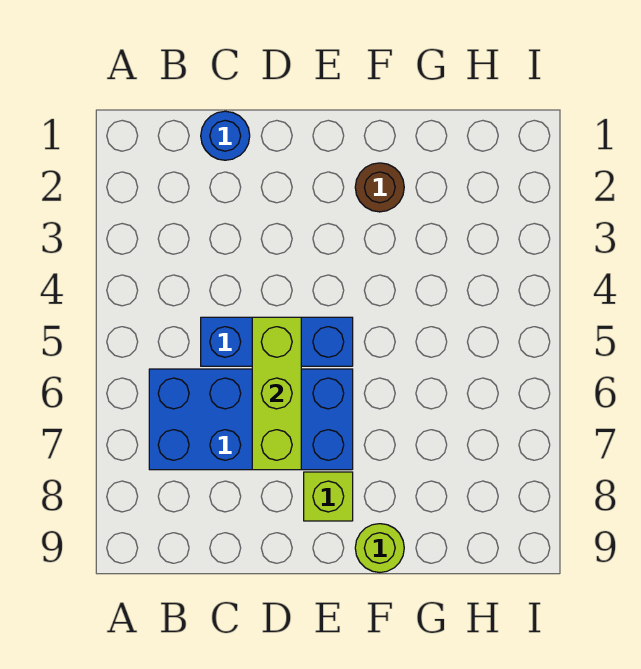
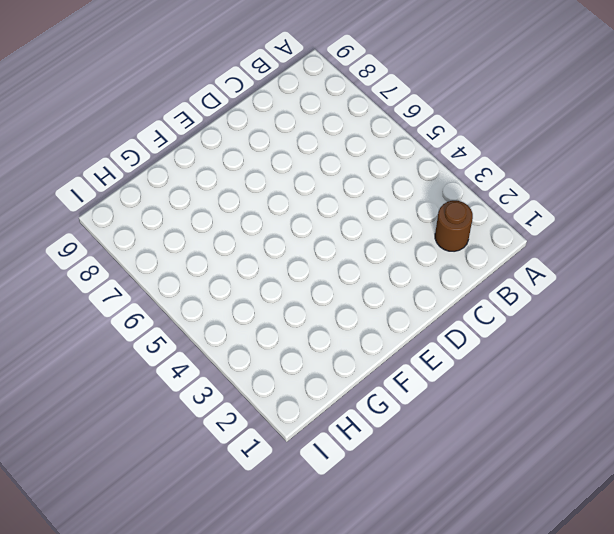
brown round brick B2 level 1 -> brown round brick F2 level 1
none -> blue brick B6:E7 level 1
none -> blue round brick C1 level 1

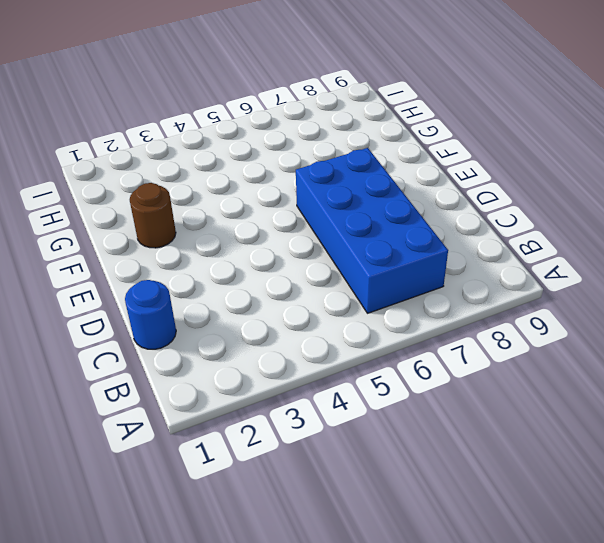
none -> blue brick C5:E5 level 1
none -> lime brick E8 level 1

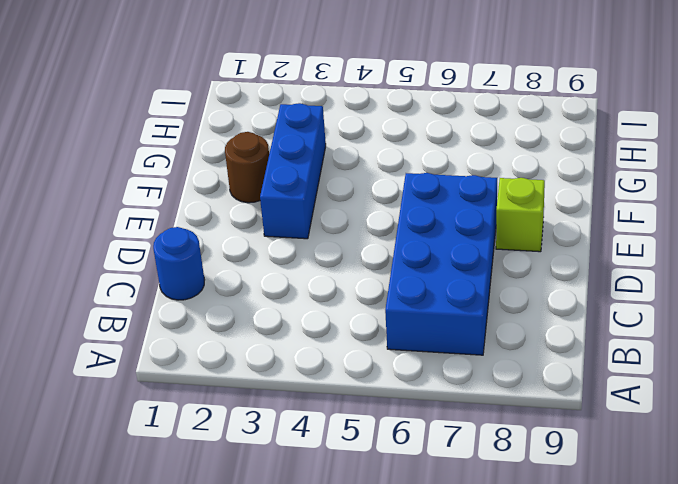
blue brick E3:G3 level 1 -> blue brick C5:E5 level 1
none -> lime round brick F9 level 1
none -> lime brick D5:D7 level 2

